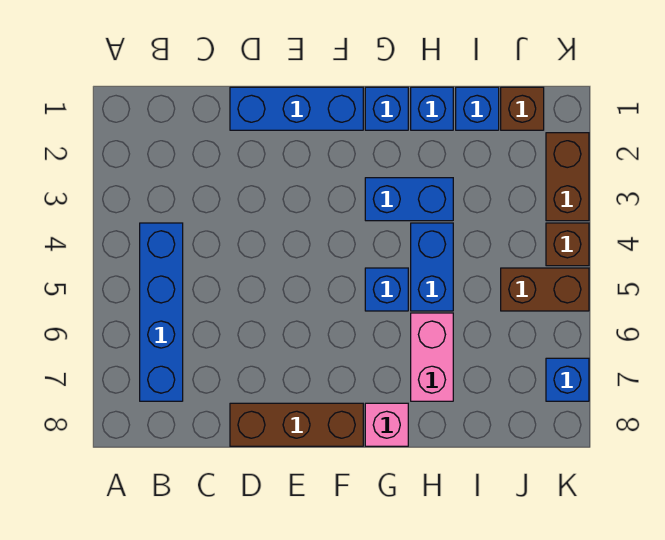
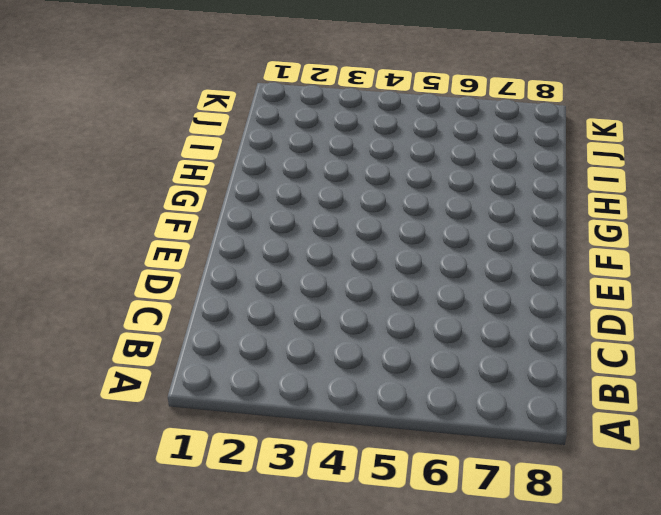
none -> blue brick B4:B7 level 1
none -> blue brick D1:F1 level 1
none -> brown brick D8:F8 level 1

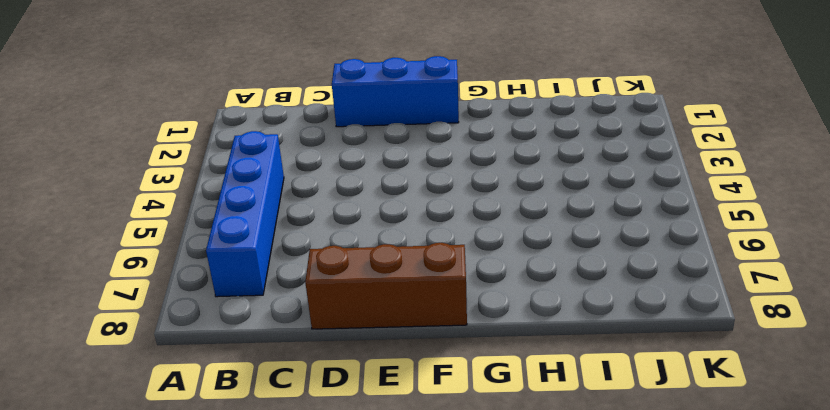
none -> blue brick G1 level 1
none -> blue brick G3:H3 level 1
none -> blue brick G5 level 1

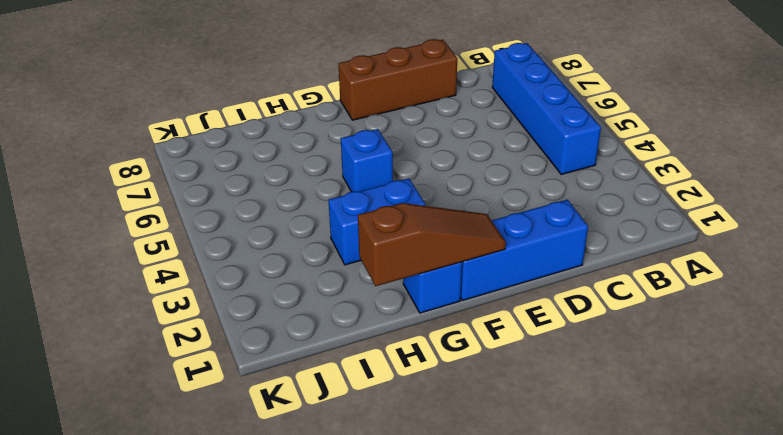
brown slope F1:H1 level 2 top H -> none
none -> pink brick G8 level 1
none -> blue brick H1 level 1
none -> blue brick H4:H5 level 1

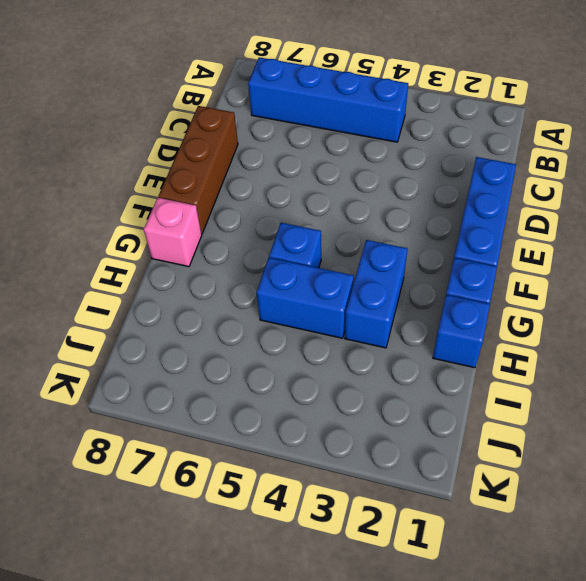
none -> pink brick H6:H7 level 1
none -> blue brick I1 level 1
none -> brown brick J1 level 1

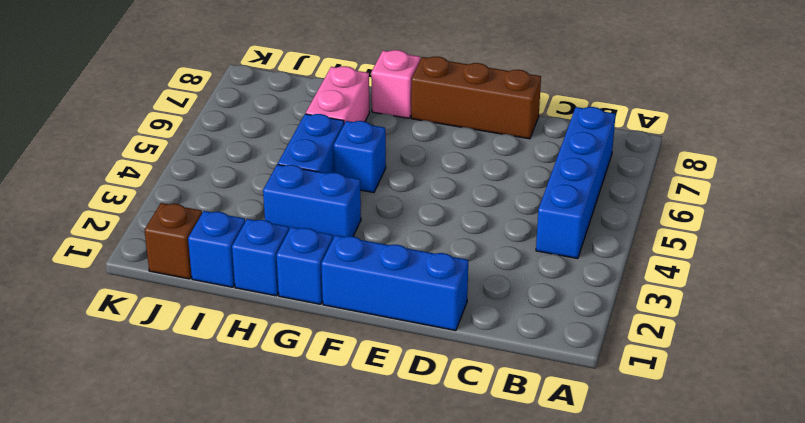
none -> brown brick J5:K5 level 1
none -> brown brick K2:K3 level 1
none -> brown brick K4 level 1

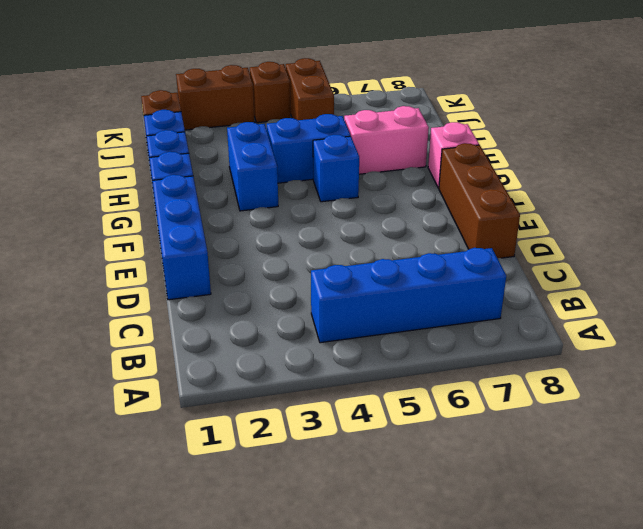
none -> blue brick K7 level 1

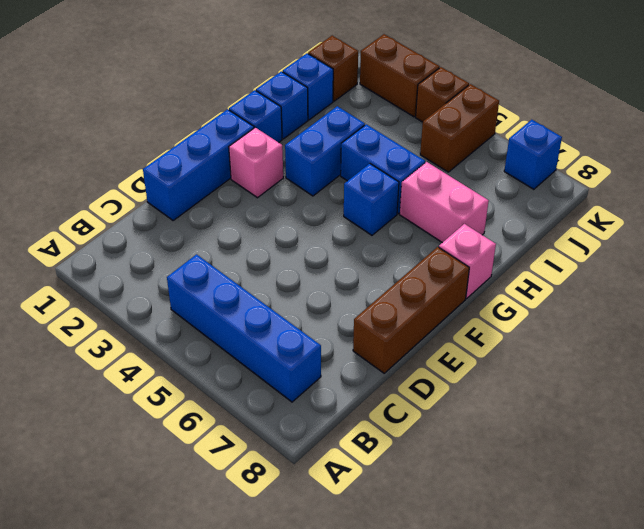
pink brick F2 level 1 -> none

